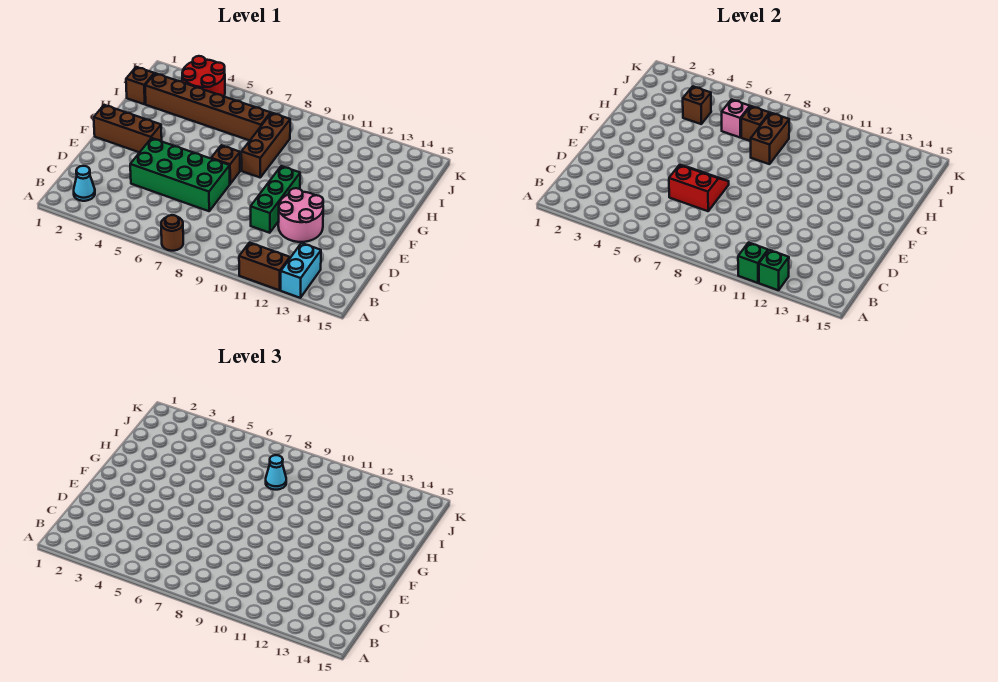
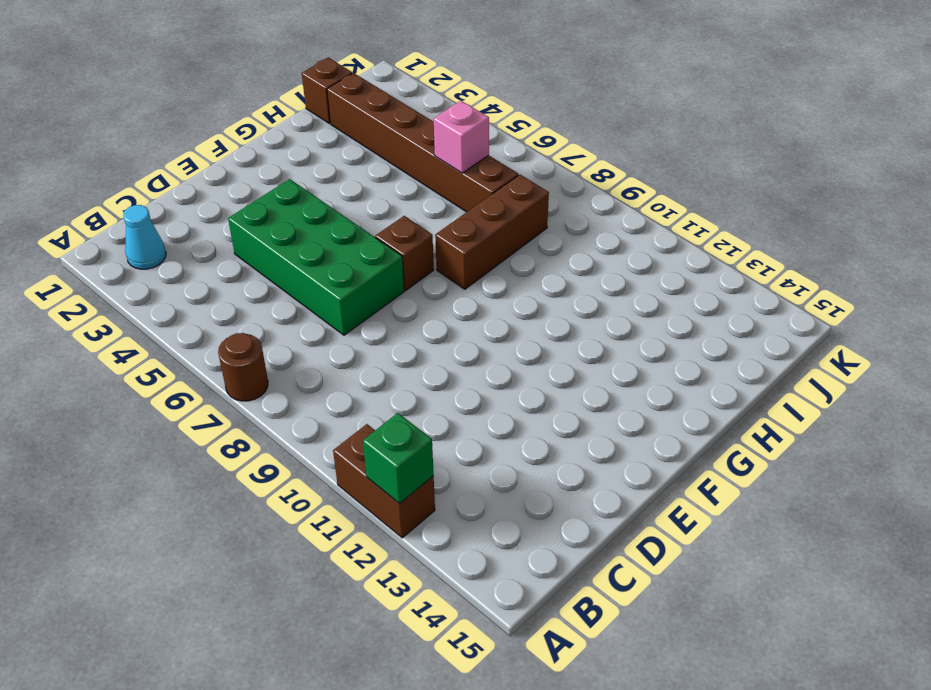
none -> cyan brick A13:B13 level 1
none -> green brick D10:F10 level 1
none -> pink round brick D11:E12 level 1

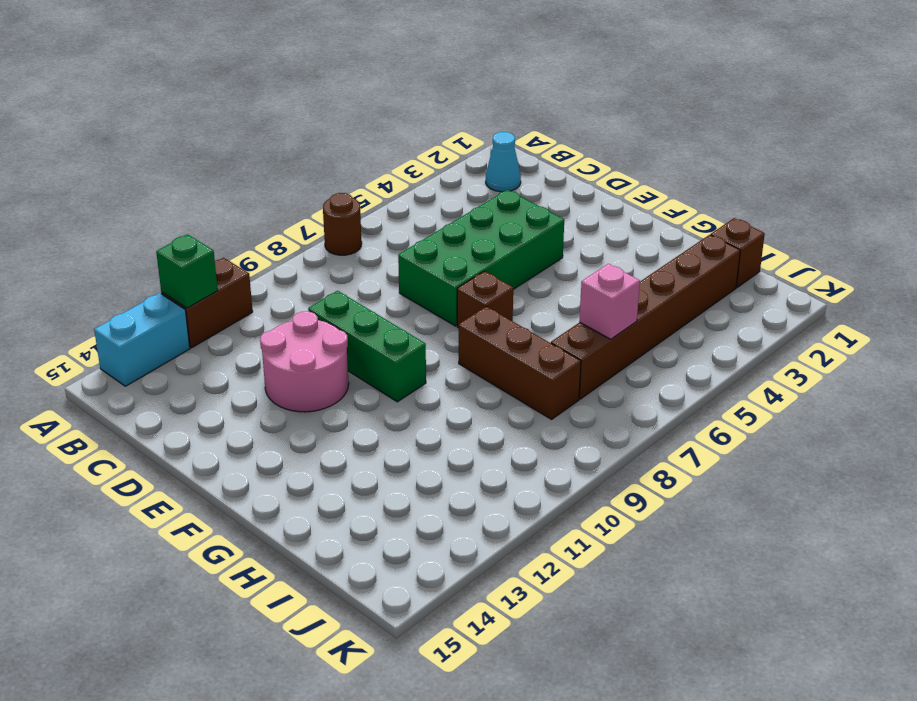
cyan brick A13:A14 level 1 -> cyan brick A13:B13 level 1
none -> brown brick F1:F3 level 1
none -> red round brick J3:K4 level 1
none -> green brick A11 level 2

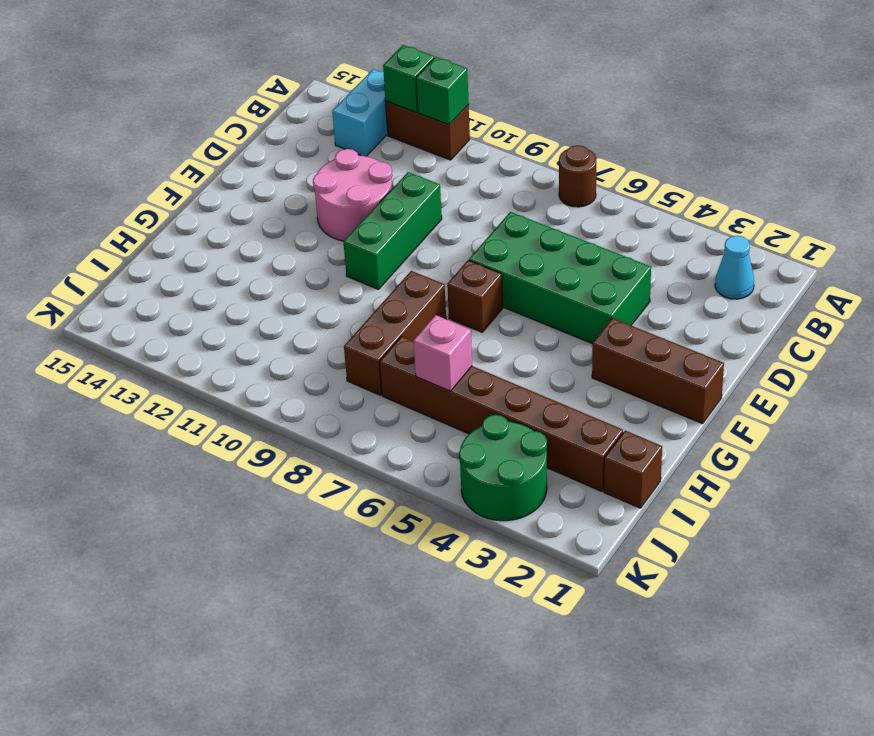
green round brick J3:K4 level 1 -> red round brick J3:K4 level 1
none -> red slope D6:E7 level 2 top D
none -> brown brick H8:I8 level 2
none -> brown brick I4 level 2

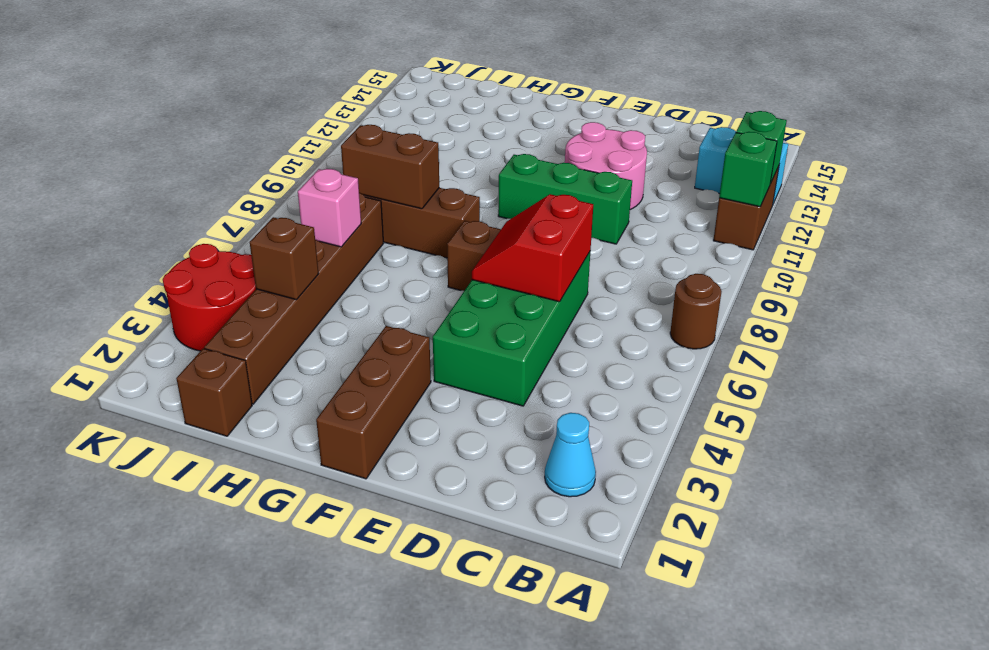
none -> brown brick I7 level 2
none -> cyan cone I8 level 3

